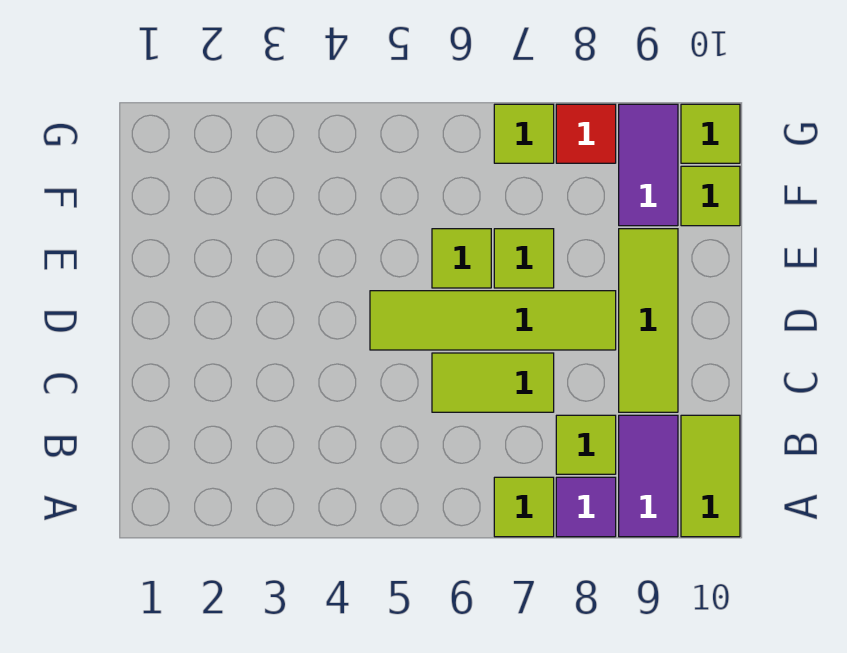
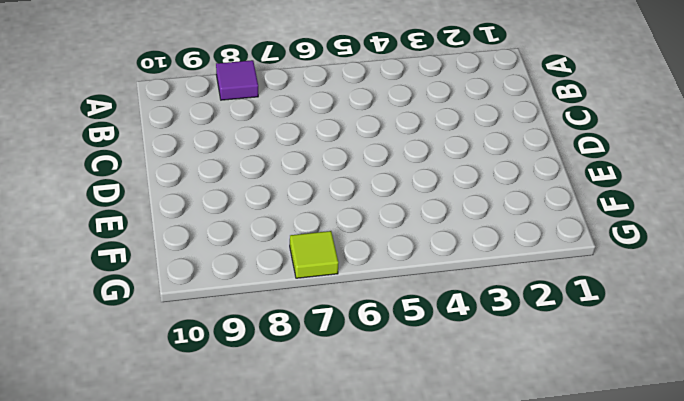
none -> lime tile A7 level 1
none -> purple tile A9:B9 level 1
none -> lime tile A10:B10 level 1

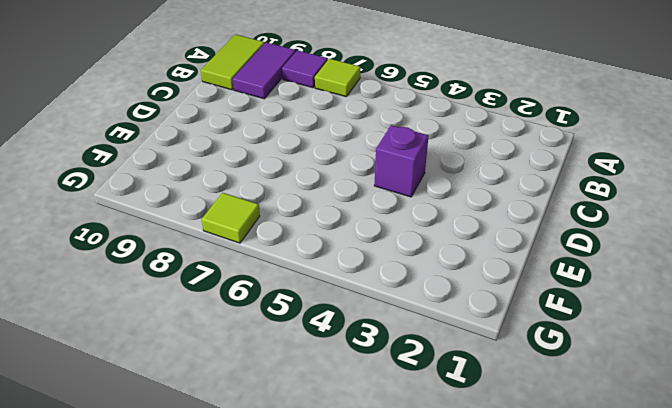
purple brick D4 level 1 -> none
none -> lime tile B8 level 1
none -> lime tile C6:C7 level 1
none -> lime tile C9:E9 level 1

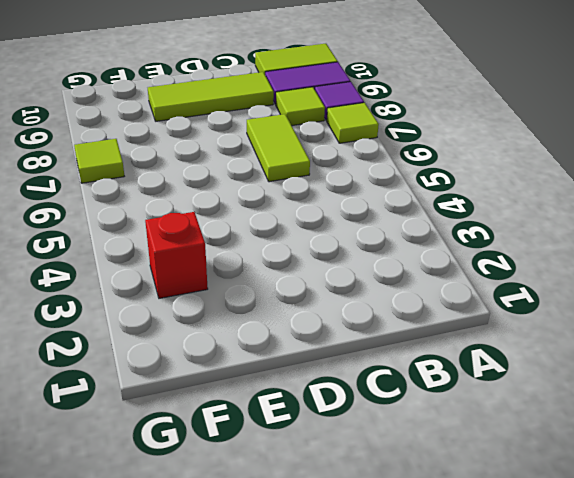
red brick F3 level 1 -> none
none -> lime tile D5:D8 level 1
none -> lime tile E6 level 1
none -> lime tile E7 level 1

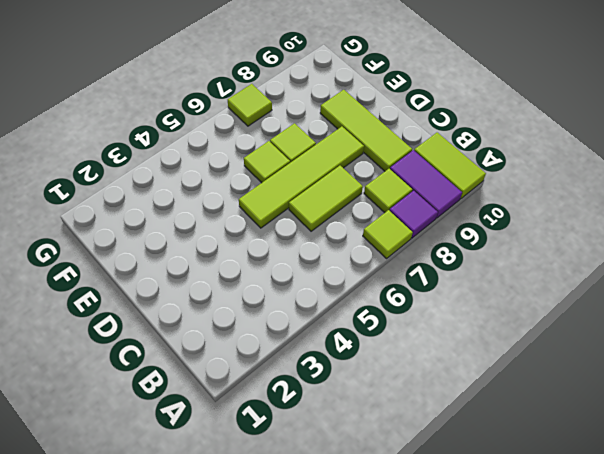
none -> purple tile F9:G9 level 1
none -> lime tile F10 level 1
none -> red tile G8 level 1

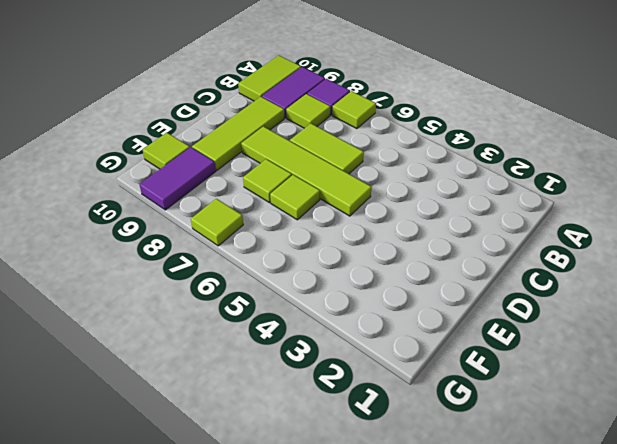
none -> red tile G8 level 1
none -> lime tile G10 level 1

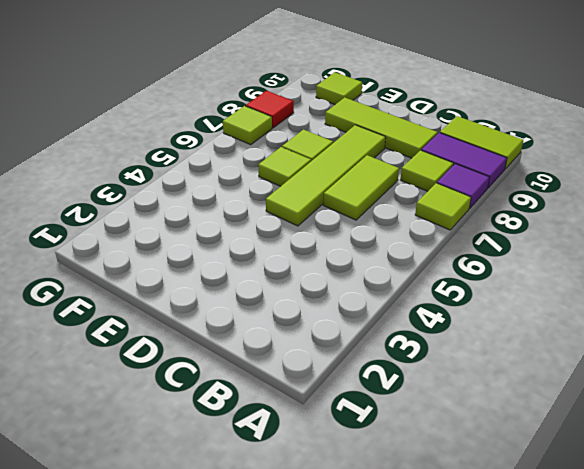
none -> purple tile F9:G9 level 1
none -> lime tile G10 level 1

